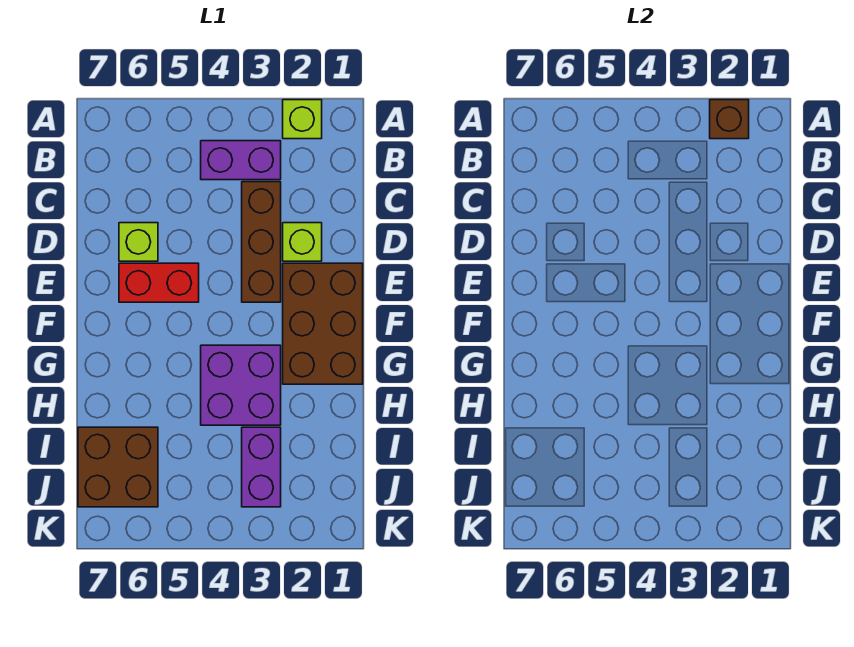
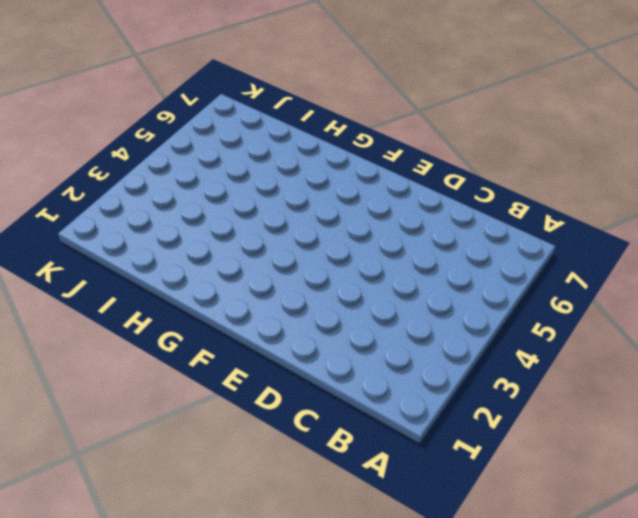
none -> lime brick A2 level 1
none -> purple brick B3:B4 level 1

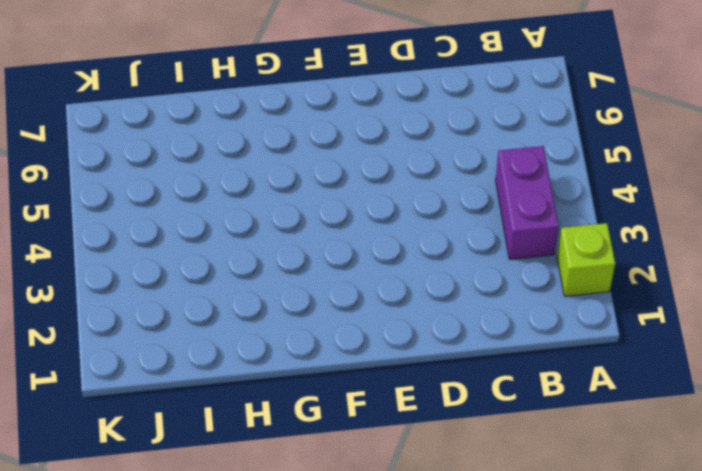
none -> brown brick C3:E3 level 1
none -> lime brick D2 level 1

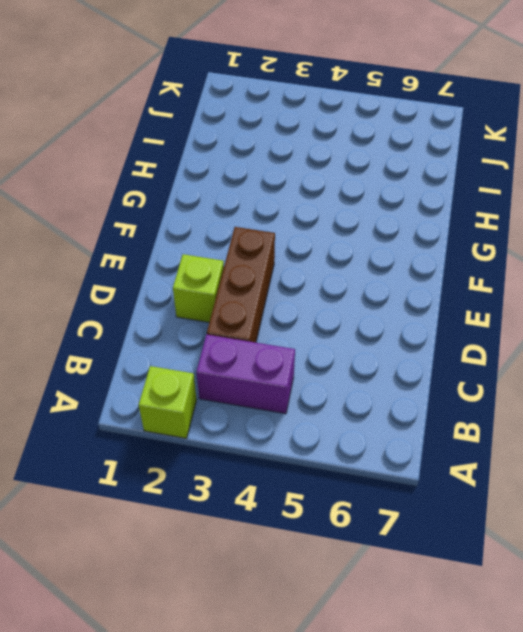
none -> lime brick D6 level 1
none -> brown brick E1:G2 level 1

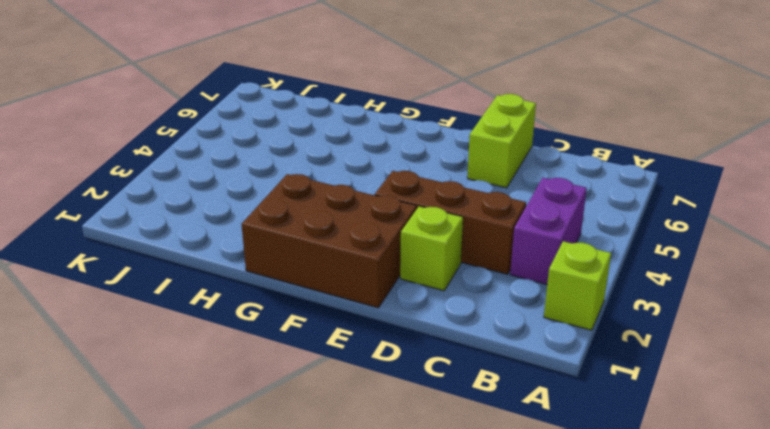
lime brick D6:D7 level 1 -> lime brick D6 level 1
none -> red brick E5:E6 level 1
none -> purple brick G3:H4 level 1

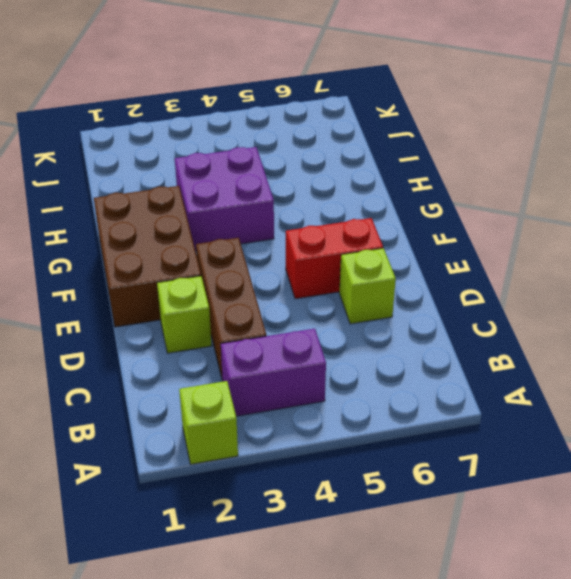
none -> purple brick I3:J3 level 1
none -> brown brick I6:J7 level 1

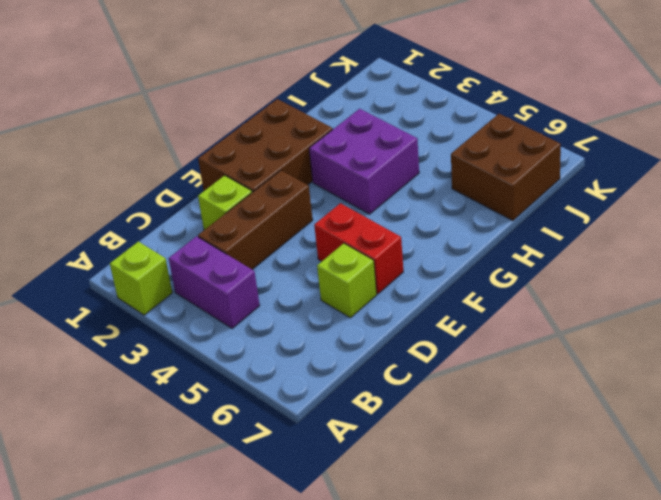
none -> purple brick I3:J3 level 1
none -> brown brick A2 level 2

